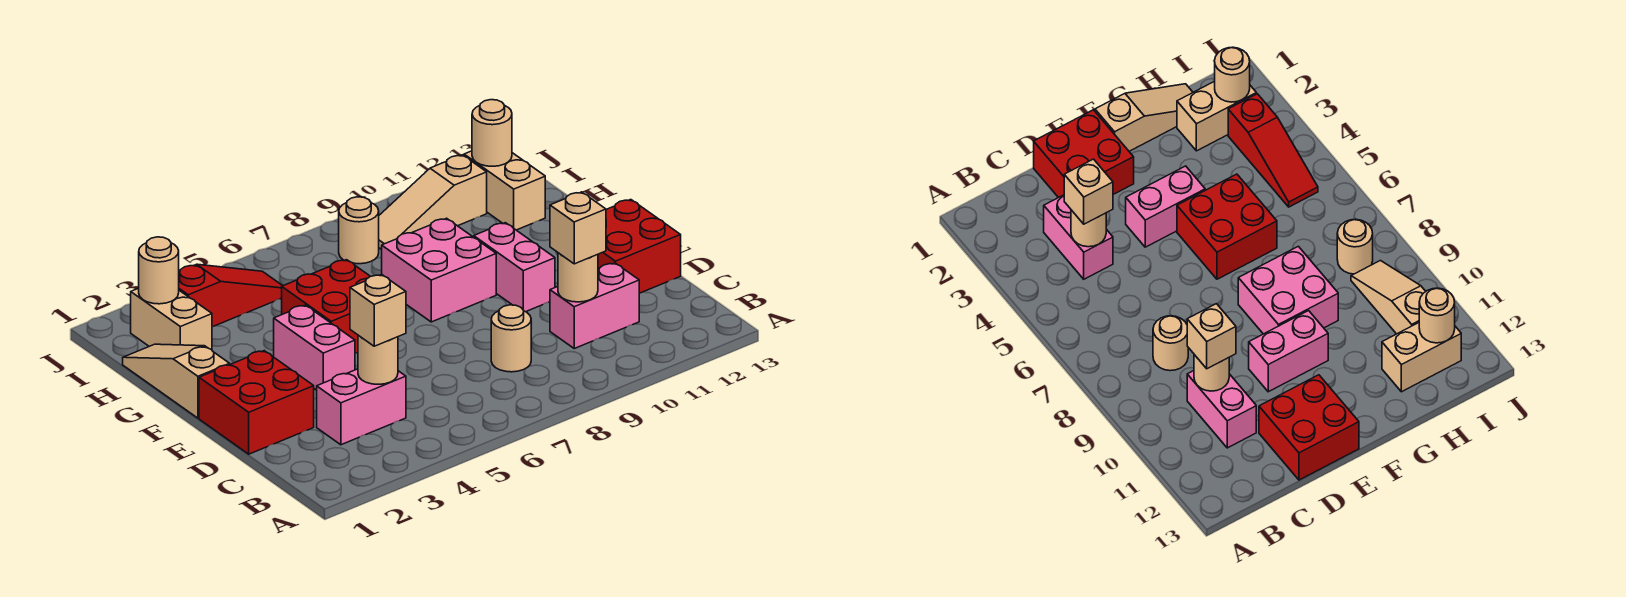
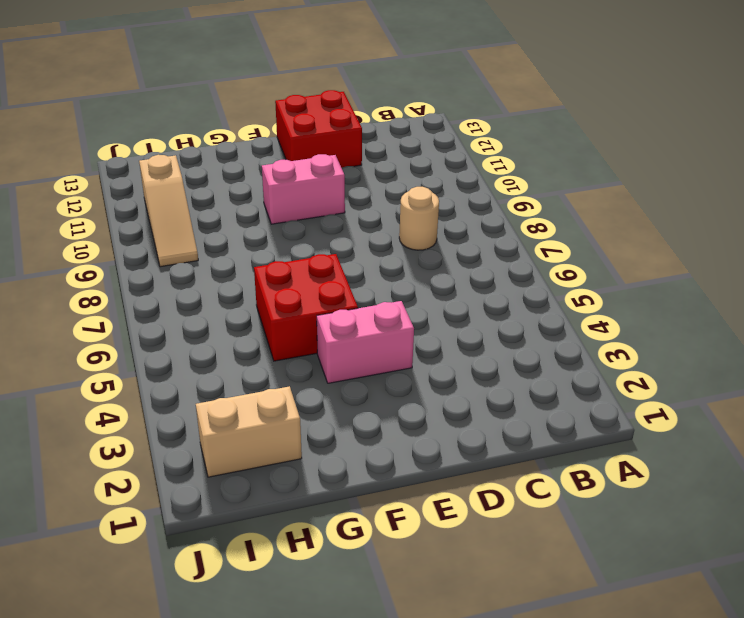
none -> pink brick C3:C4 level 1
none -> pink brick C10:C11 level 1
none -> red brick D1:E2 level 1

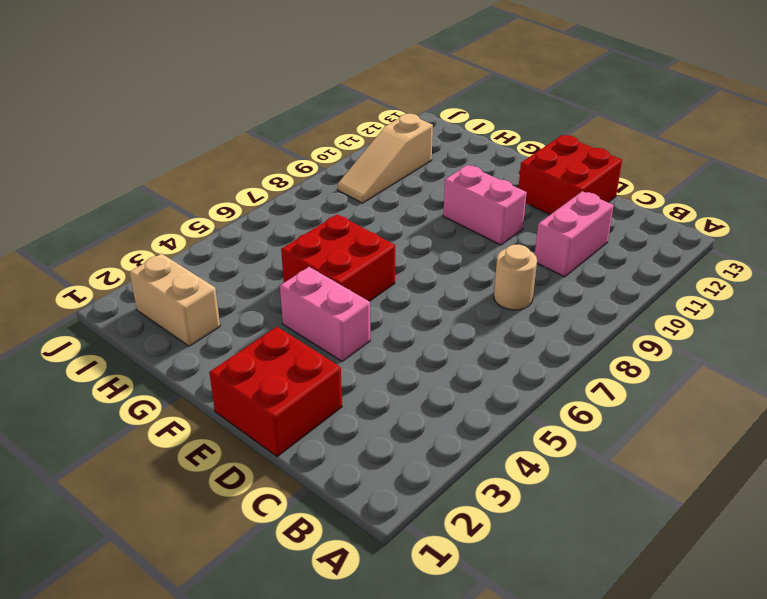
none -> pink brick C3:C4 level 1
none -> tan slope F1:H1 level 1 top F
none -> pink brick F8:G9 level 1

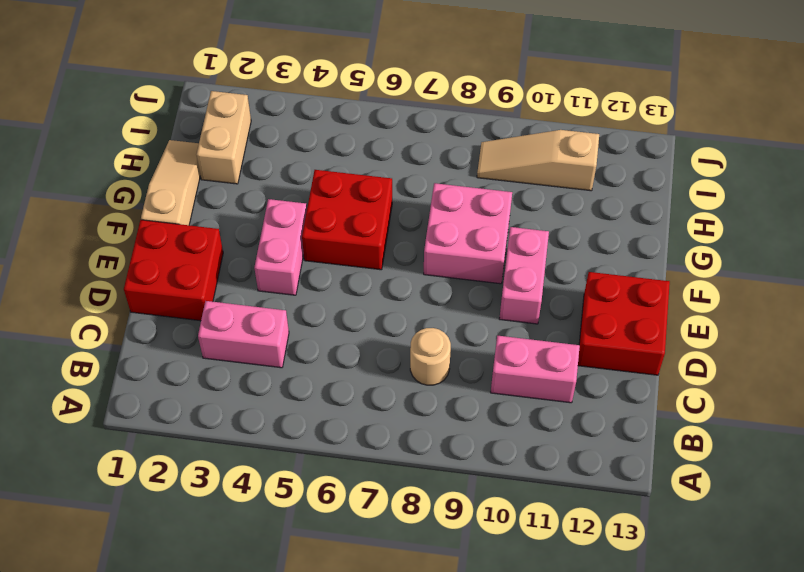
none -> tan brick H12:I12 level 1
none -> red slope I3:I5 level 1 top 3
none -> tan round brick I8 level 1

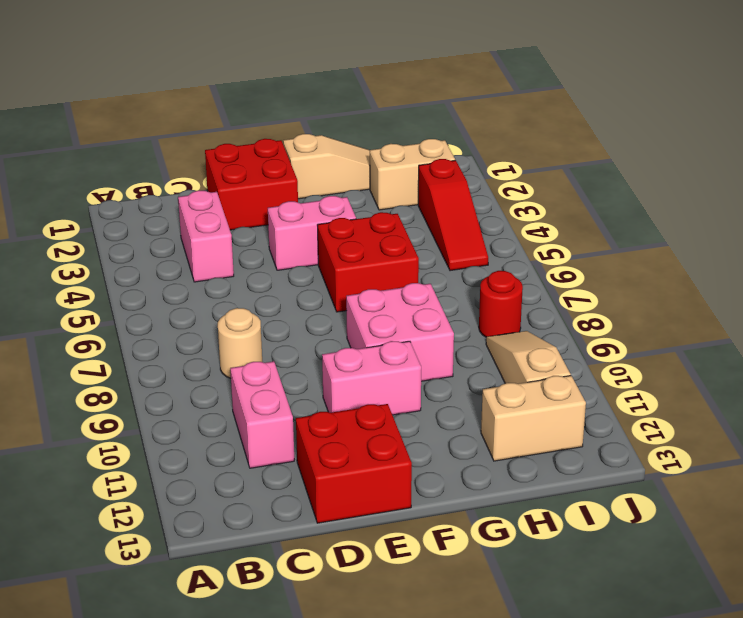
red round brick I8 level 1 -> tan round brick I8 level 1
none -> tan round brick C4 level 2
none -> tan round brick C10 level 2
none -> tan round brick I2 level 2

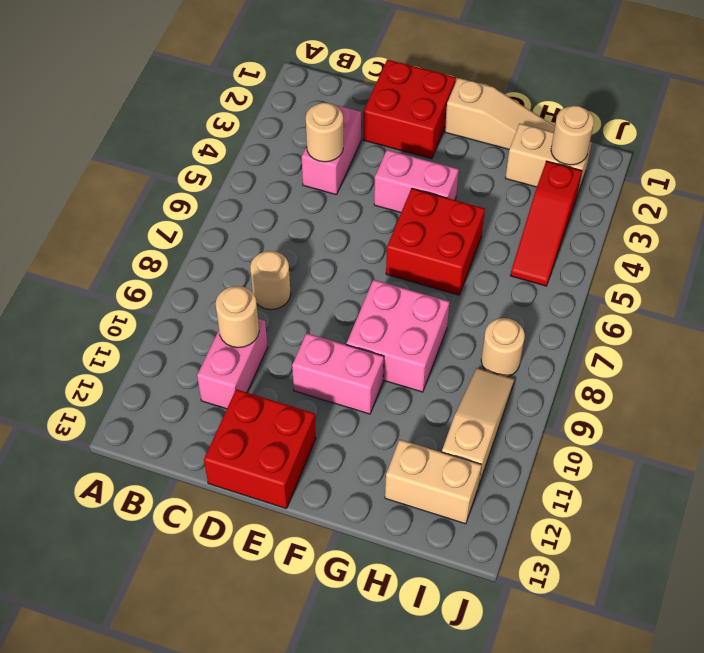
none -> tan round brick I12 level 2
none -> tan brick C4 level 3
none -> tan brick C10 level 3

